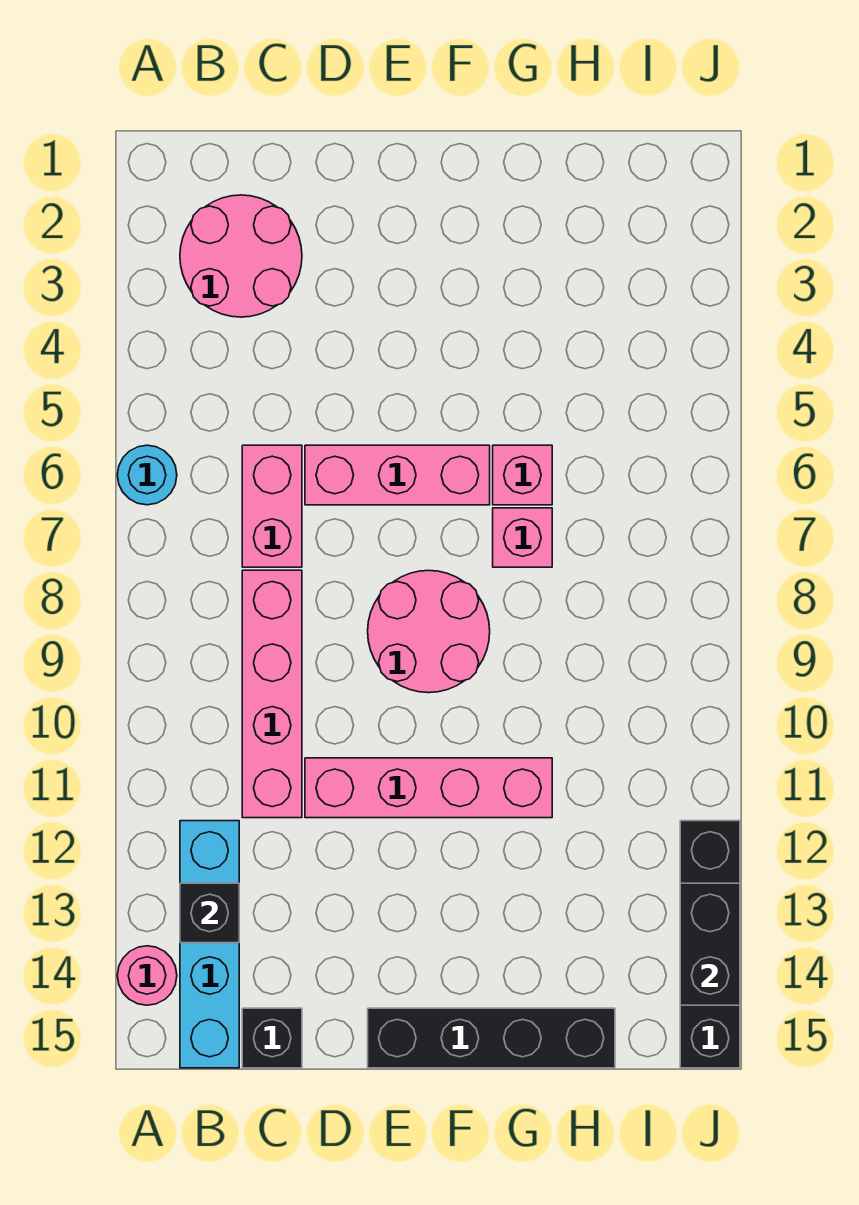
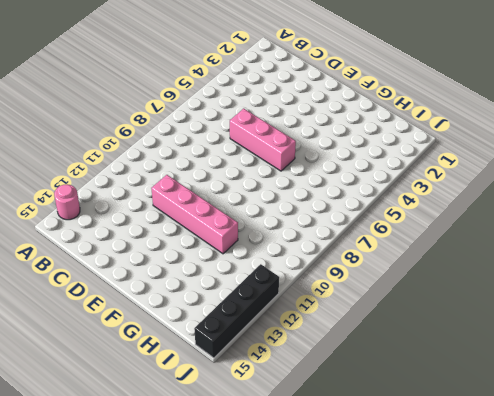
none -> cyan round brick A6 level 1
none -> pink round brick B2:C3 level 1
none -> cyan brick B12:B15 level 1

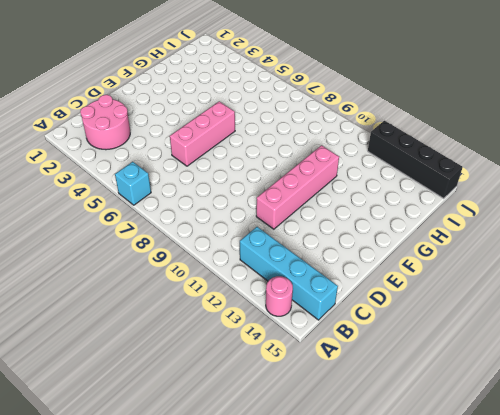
cyan brick A6 level 1 -> cyan round brick A6 level 1
none -> pink brick C6:C7 level 1
none -> pink brick C8:C11 level 1
none -> black brick C15 level 1

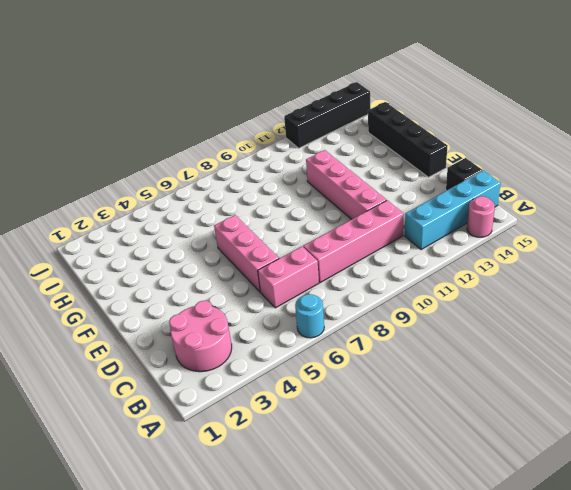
none -> pink round brick E8:F9 level 1
none -> pink brick G6 level 1
none -> pink brick G7 level 1

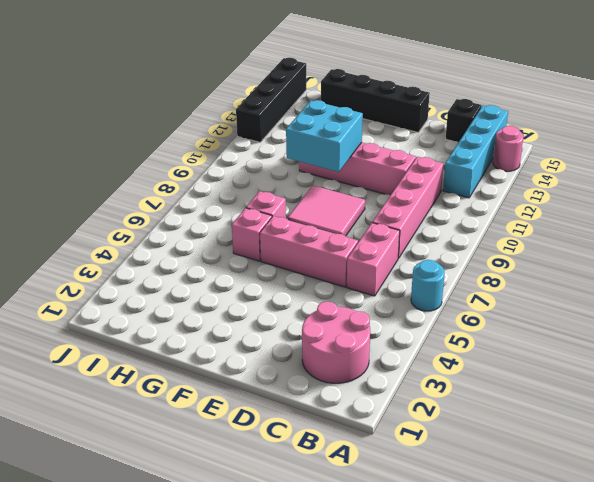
pink tile E8:F9 level 1 -> pink round brick E8:F9 level 1
cyan brick F10:G11 level 2 -> none
none -> black brick B13 level 2
none -> black brick J13:J14 level 2

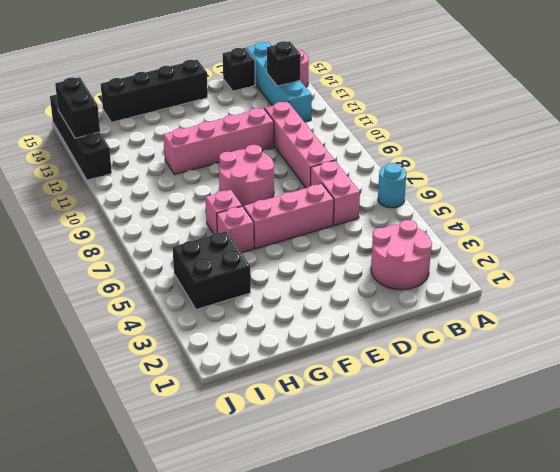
black brick H4:I5 level 1 -> none

